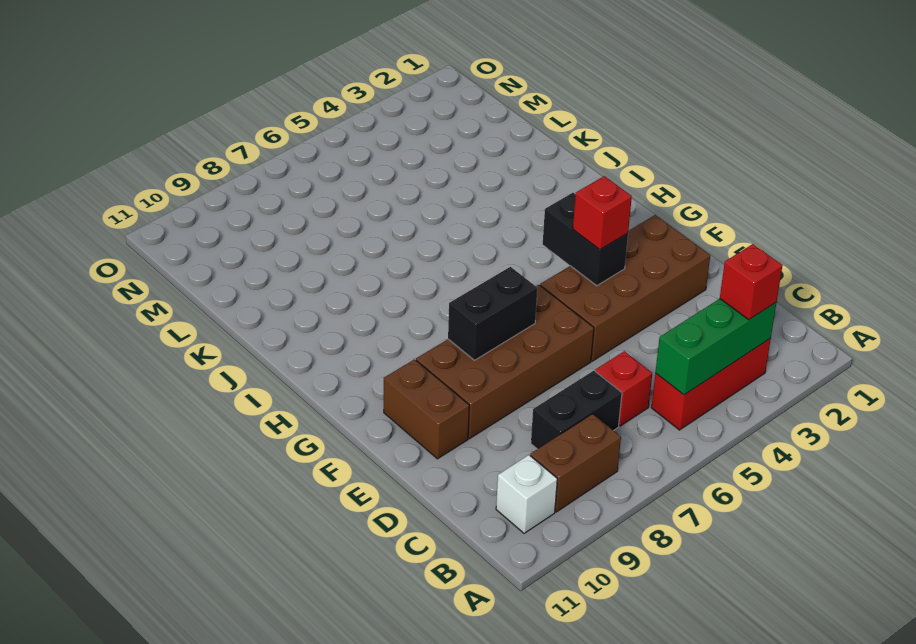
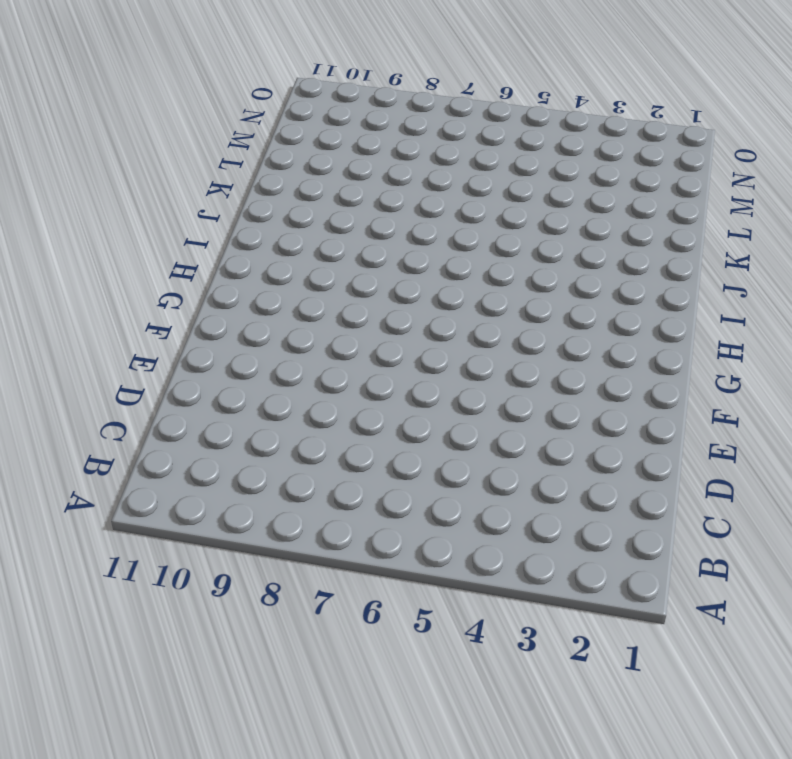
none -> red brick B3:B5 level 1
none -> brown brick B8:B9 level 1
none -> white brick B10 level 1

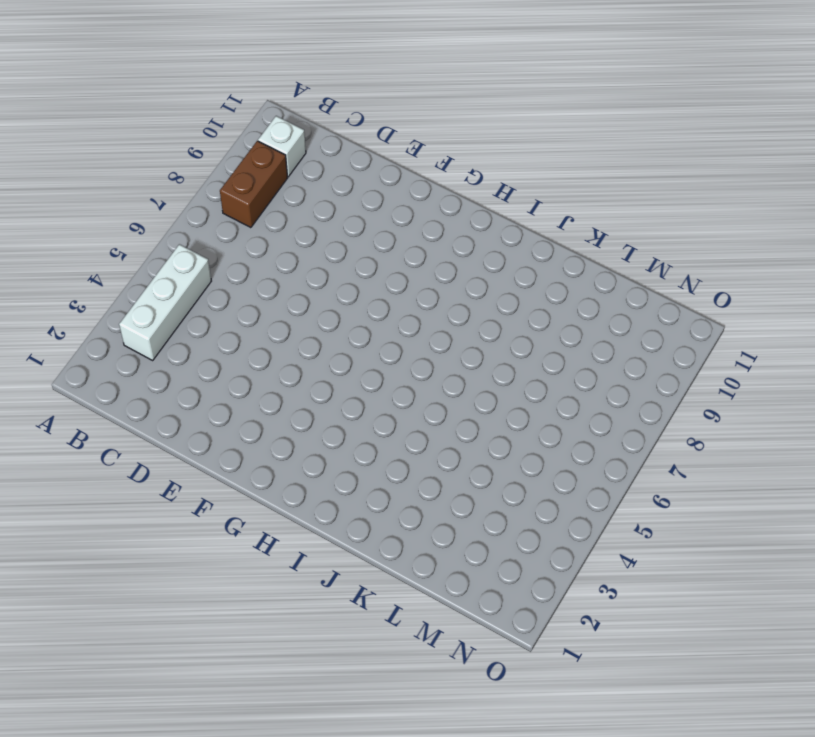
white brick B3:B5 level 1 -> red brick B3:B5 level 1
none -> red brick C6 level 1
none -> black brick C7:C8 level 1
none -> brown brick E2:F5 level 1

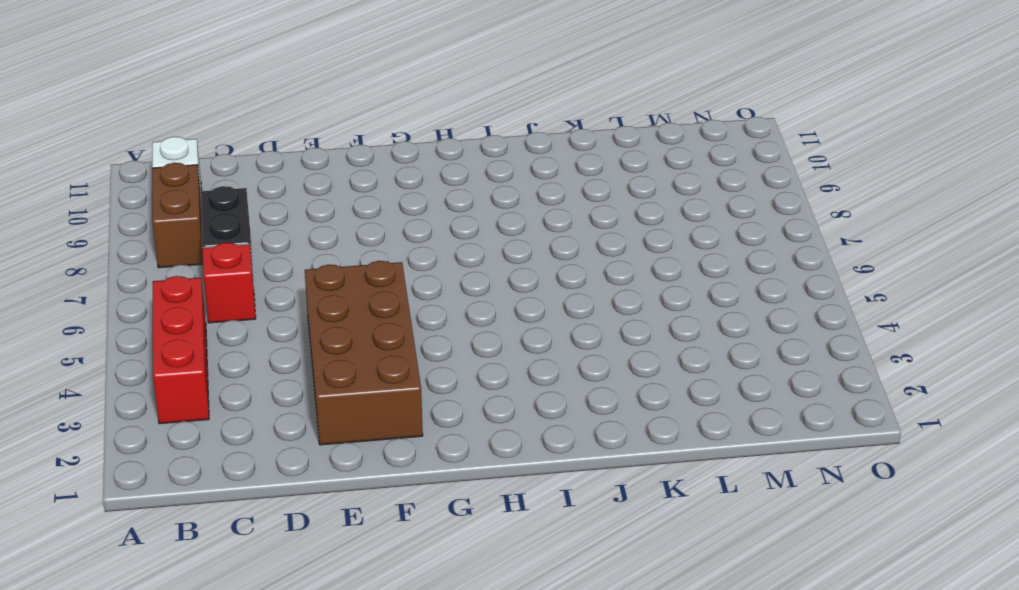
none -> brown brick E6:F9 level 1
none -> brown brick E10:F10 level 1
none -> green brick B3:B5 level 2

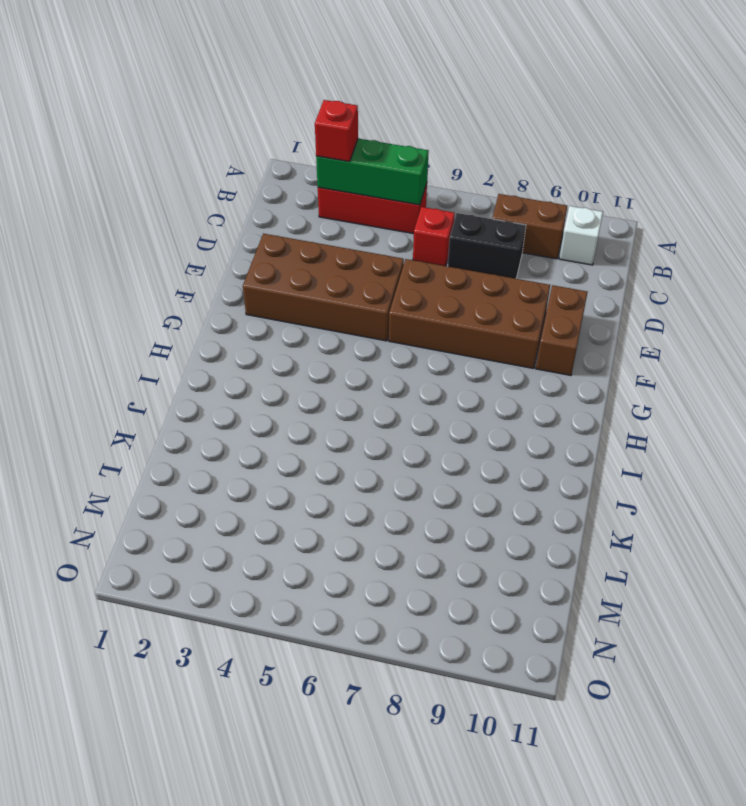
none -> black brick F4:G4 level 2
none -> black brick F7:F8 level 2
none -> red brick F4 level 3

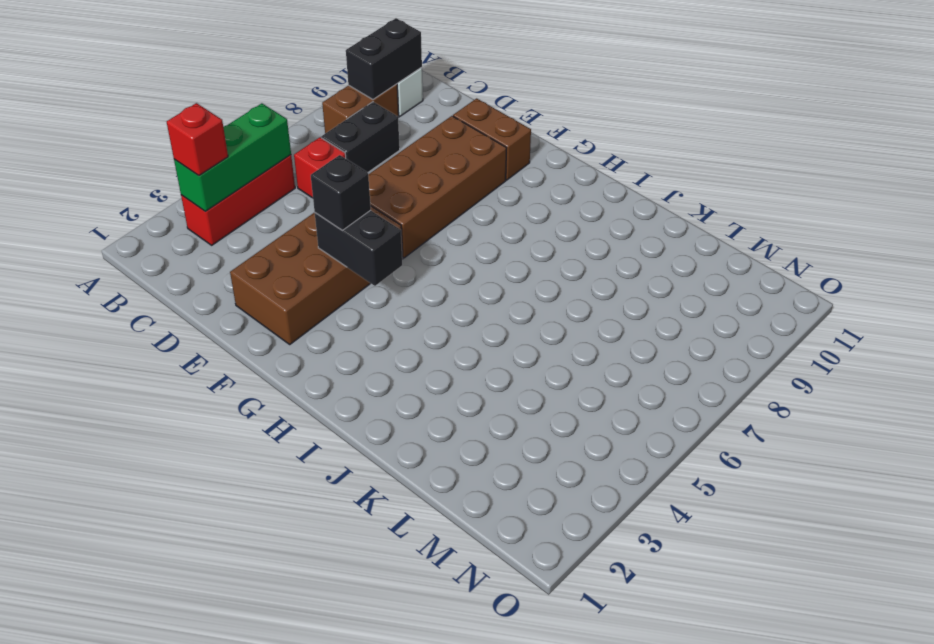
black brick B9:B10 level 2 -> black brick F7:F8 level 2
black brick F4 level 3 -> red brick F4 level 3

